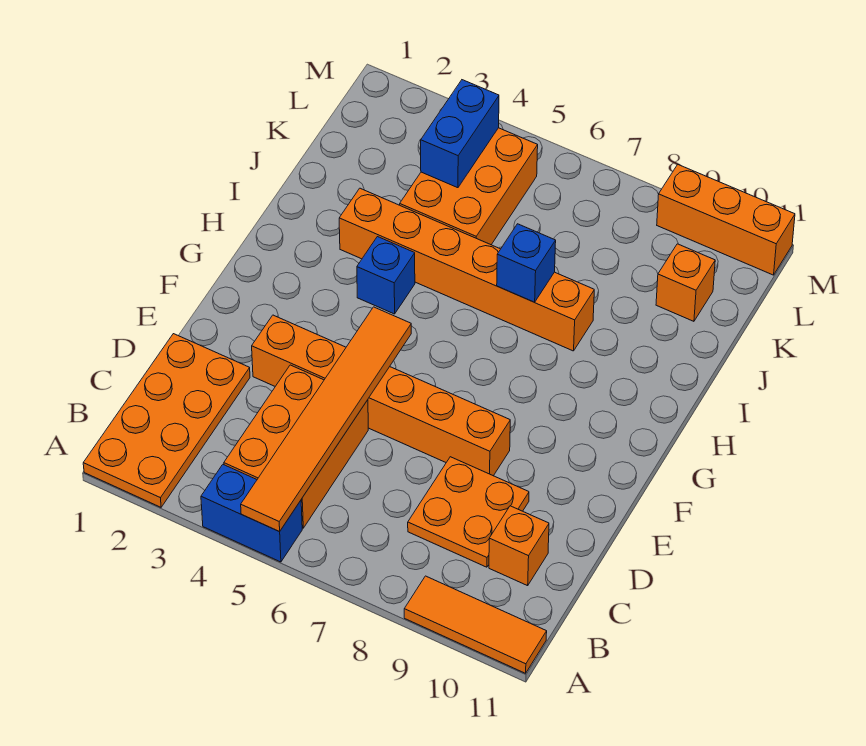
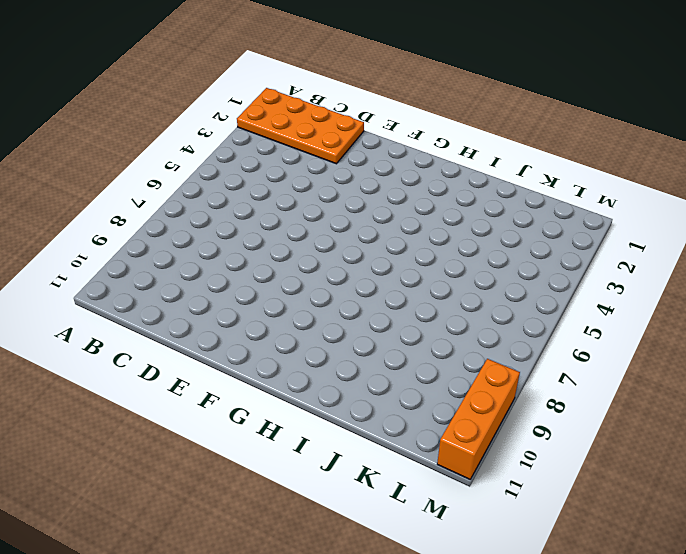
none -> blue brick A4:A5 level 1
none -> orange tile A9:A11 level 1
none -> orange brick B4:D5 level 1

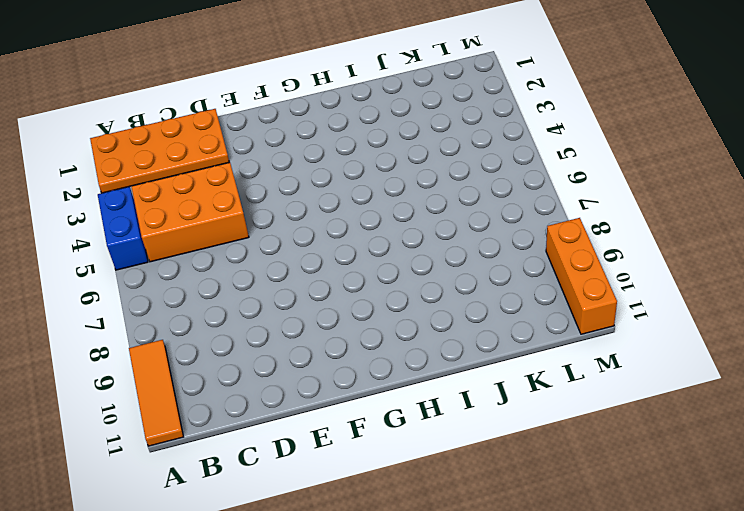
none -> orange plate C8:D9 level 1
none -> orange brick C10 level 1
none -> orange brick E3:E8 level 1

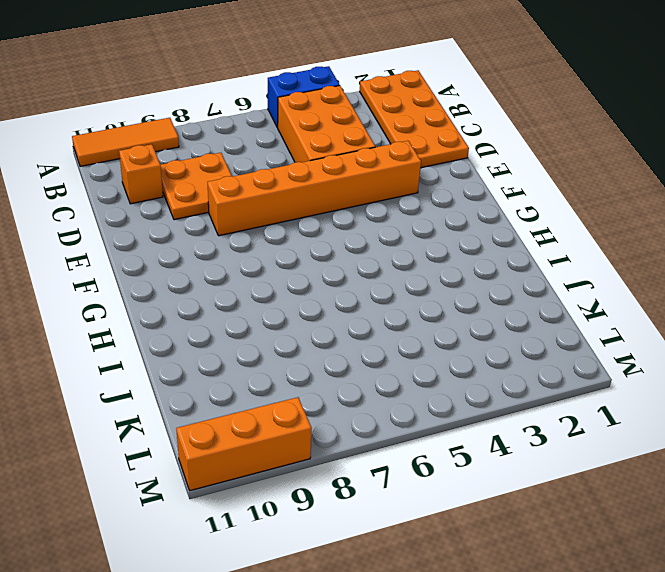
none -> blue brick H4 level 1
none -> orange brick I3:I8 level 1
none -> orange brick J4:L5 level 1

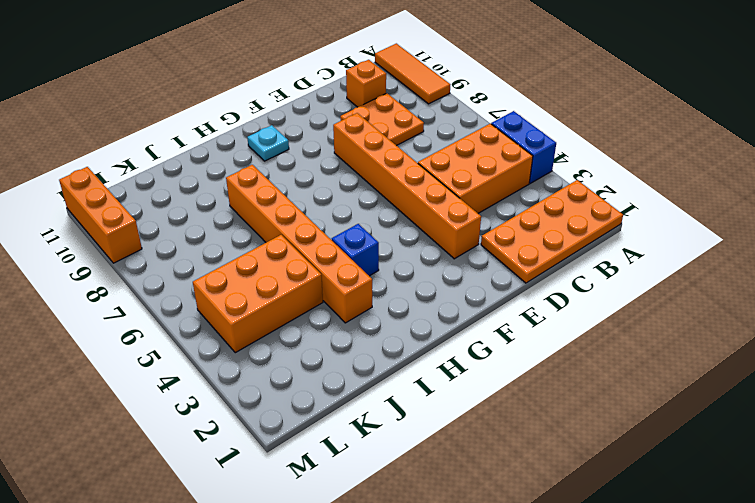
cyan plate G10 level 1 -> none
none -> orange brick K10 level 1
none -> orange tile A5:F5 level 2
none -> blue brick I7 level 2

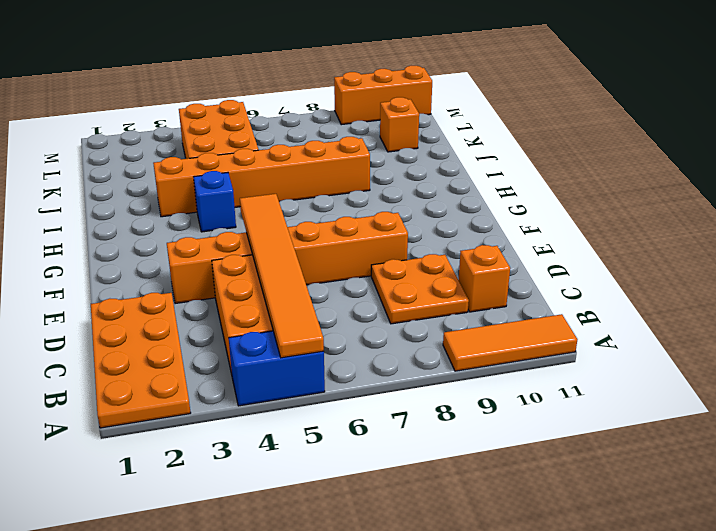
none -> blue brick I7 level 2
none -> blue brick K4:L4 level 2

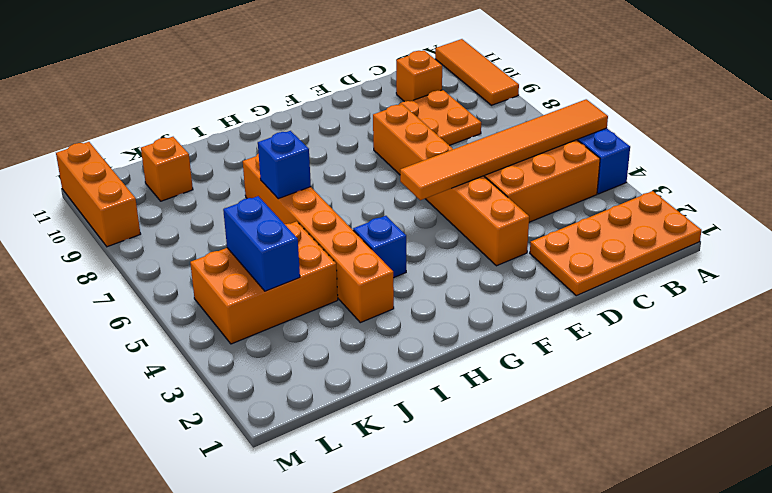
blue brick K4:K5 level 2 -> blue brick K4:L4 level 2

